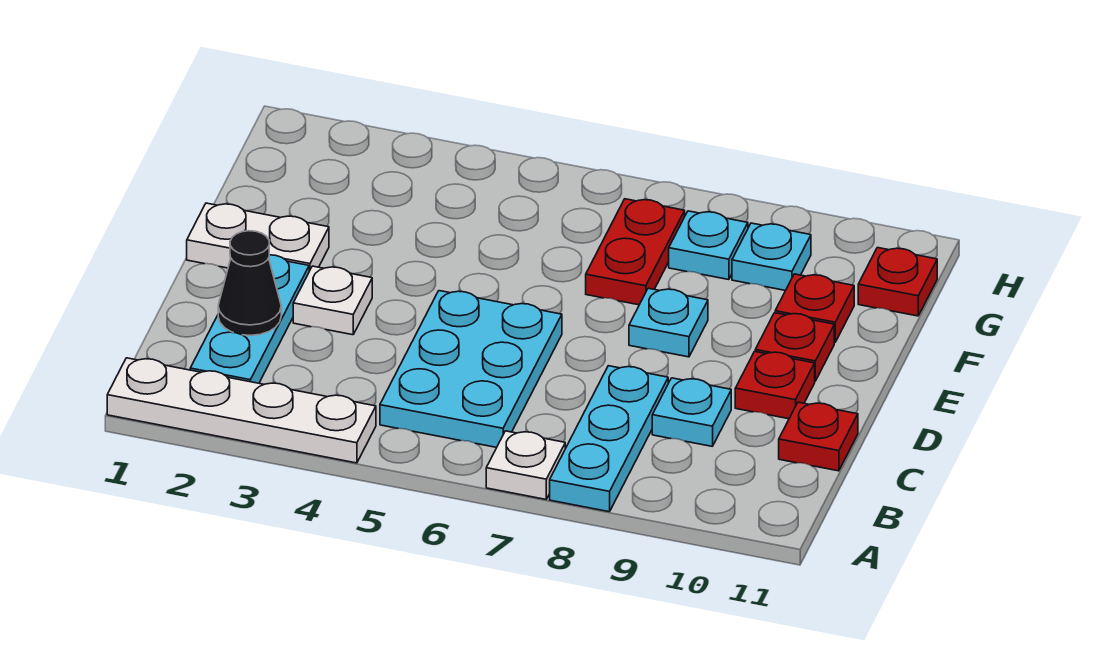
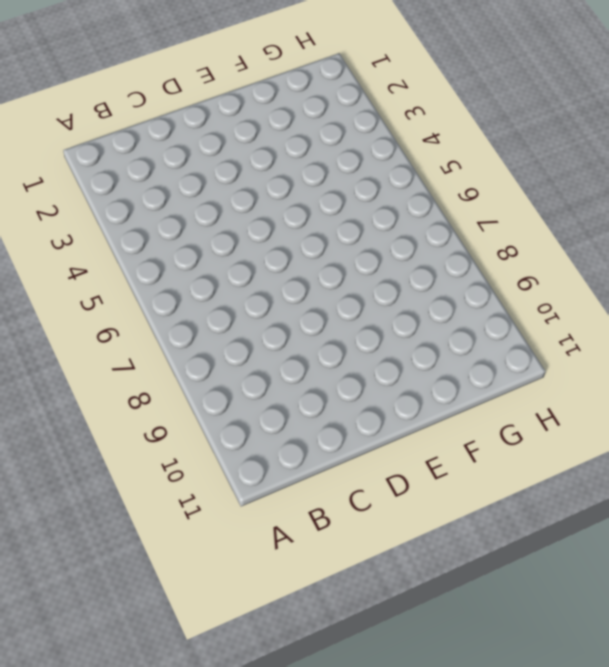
none -> white plate A1:A4 level 1
none -> white plate A7 level 1
none -> cyan plate A8:C8 level 1

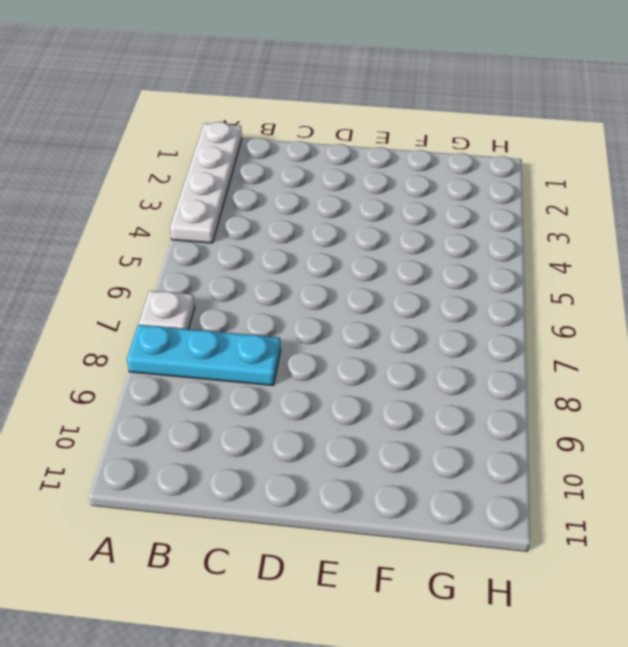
none -> cyan plate B2:D2 level 1
none -> cyan plate B5:D6 level 1
none -> cyan plate C9 level 1

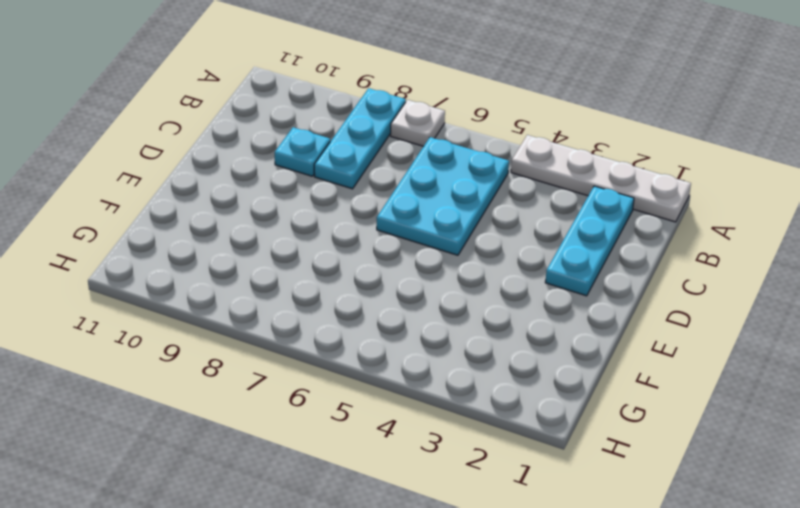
none -> red plate C11 level 1
none -> white plate D3 level 1
none -> red plate D10 level 1

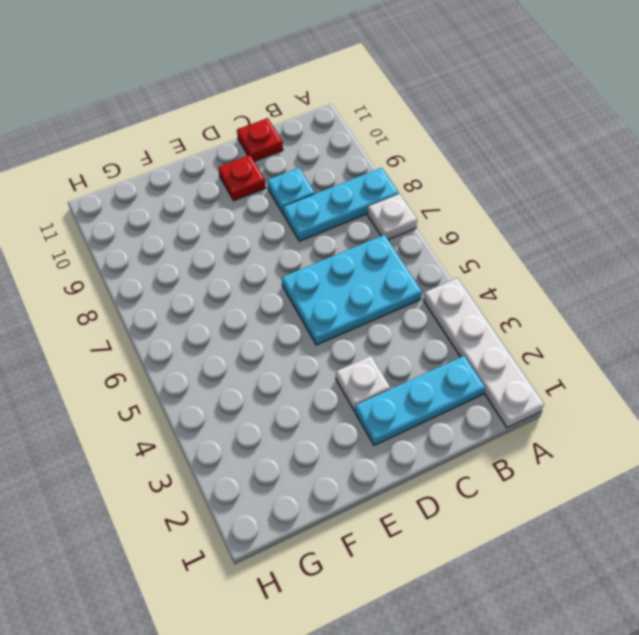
none -> white plate E1:E2 level 1
none -> cyan plate E8 level 1
none -> red plate E10 level 1

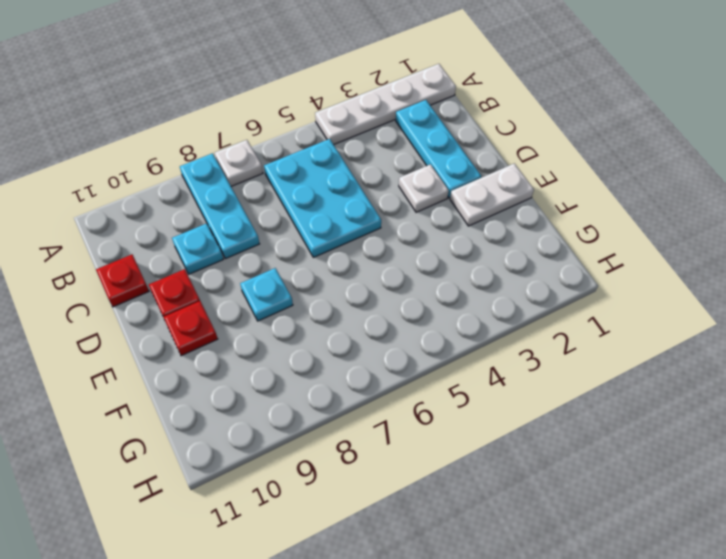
none -> red plate F7:G7 level 1
none -> red plate F10 level 1
none -> cyan plate G8 level 1

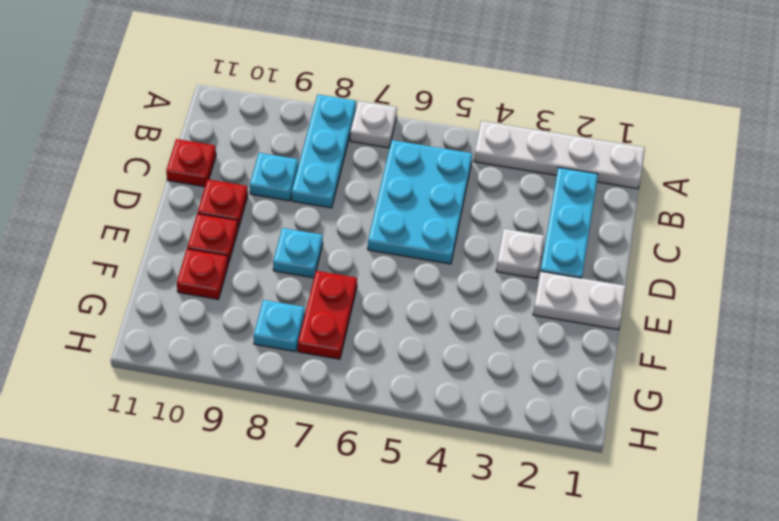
none -> cyan plate G9 level 1
none -> red plate G11 level 1
none -> black cone C2 level 2

